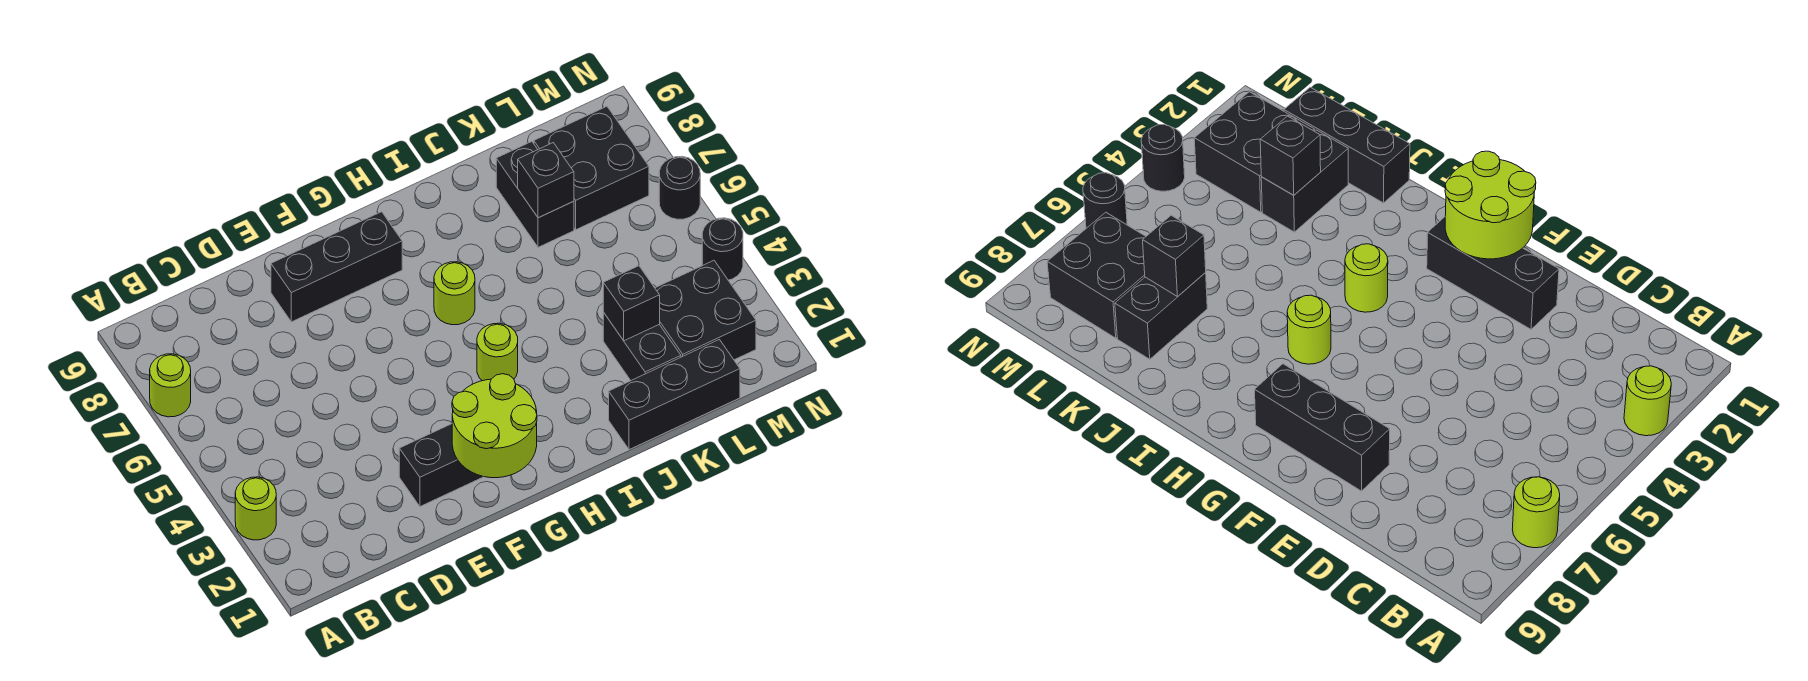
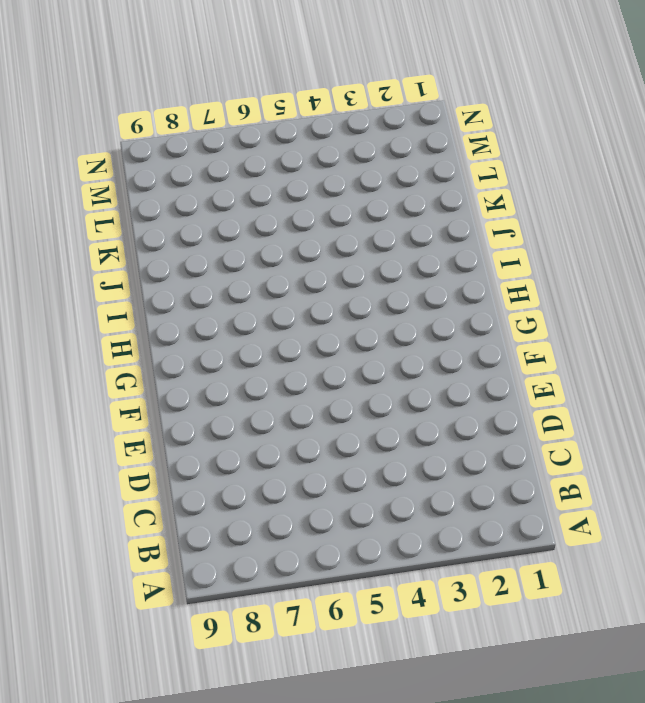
none -> lime round brick A3 level 1
none -> lime round brick A7 level 1
none -> black brick E2:G2 level 1

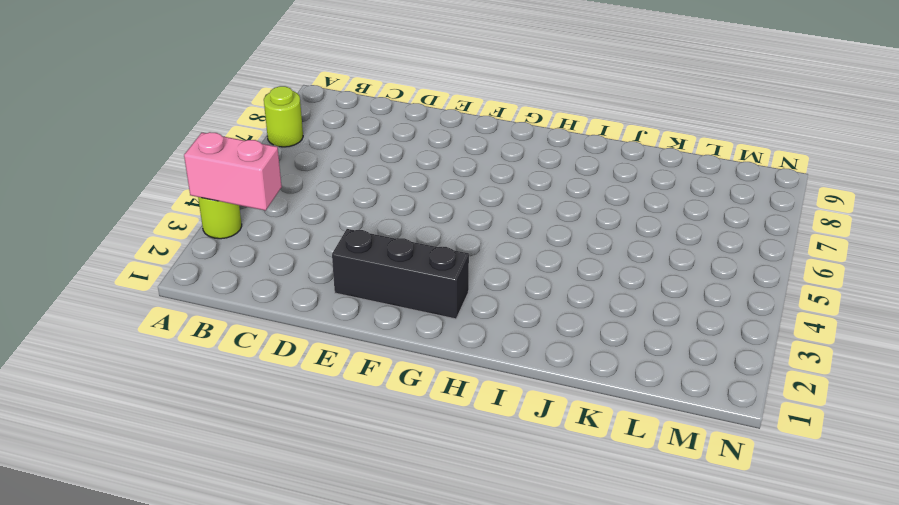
pink brick A3:B3 level 2 -> none
none -> black brick E8:G8 level 1
none -> lime round brick H4 level 1
none -> lime round brick H6 level 1

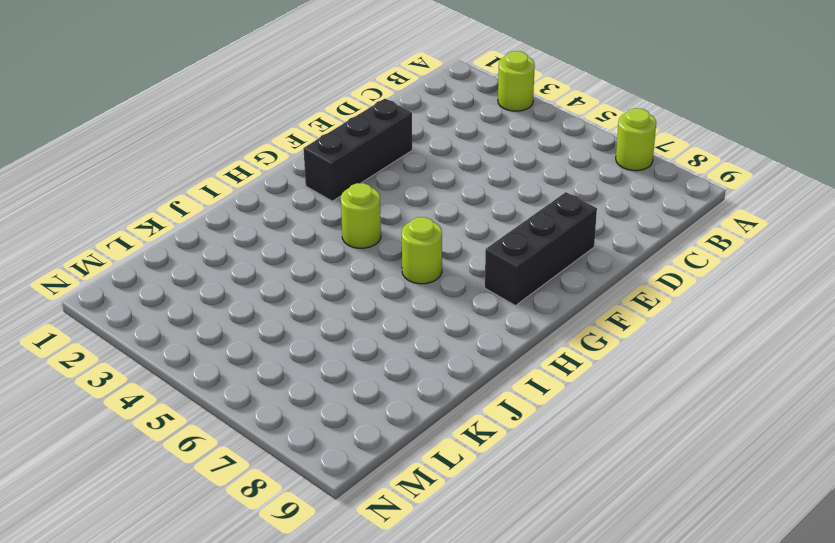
none -> black brick J1:L1 level 1
none -> black brick K2:K3 level 1
none -> black brick K7:K8 level 1

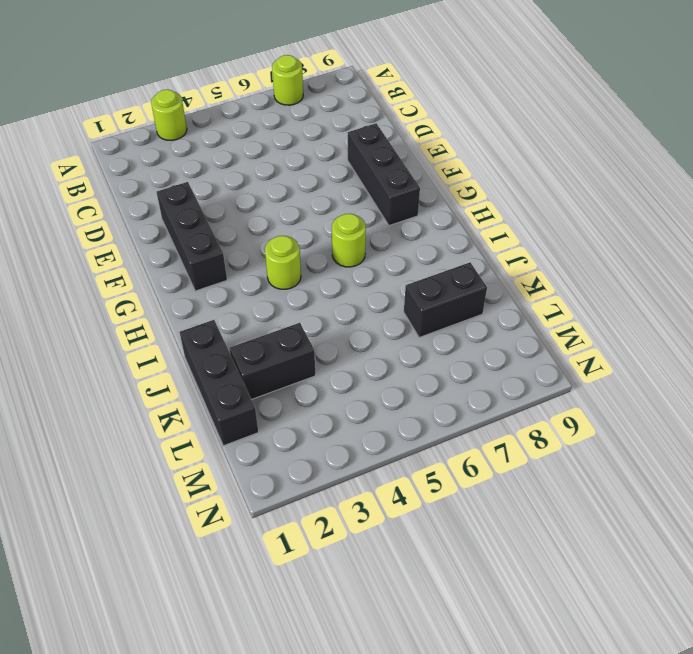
none -> black brick L2:M3 level 1
none -> black brick L7:M8 level 1
none -> black round brick N4 level 1

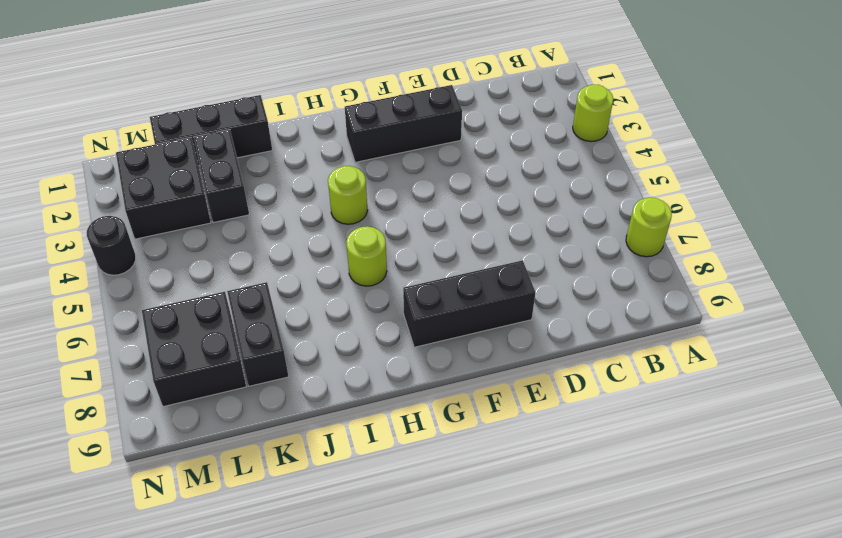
none -> black round brick N6 level 1
none -> lime round brick F1:G2 level 2
none -> black brick K3 level 2

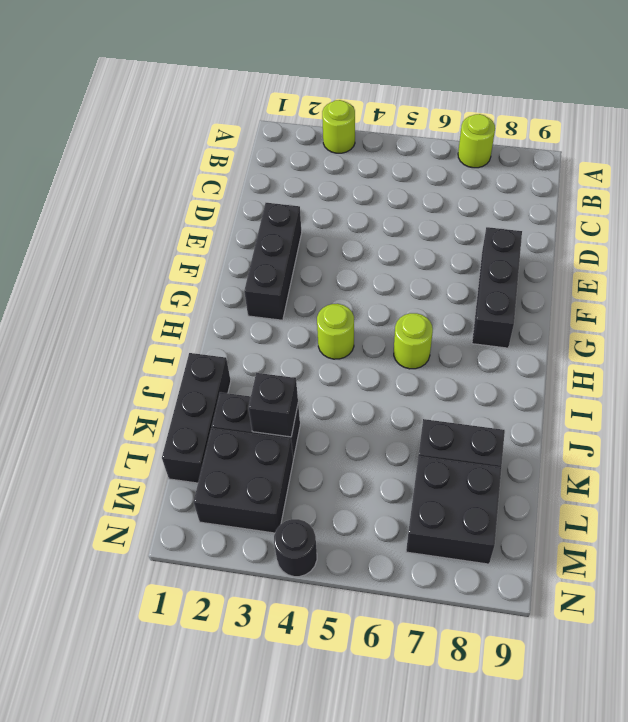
none -> black round brick N6 level 1
none -> lime round brick F1:G2 level 2
none -> black brick K7 level 2

